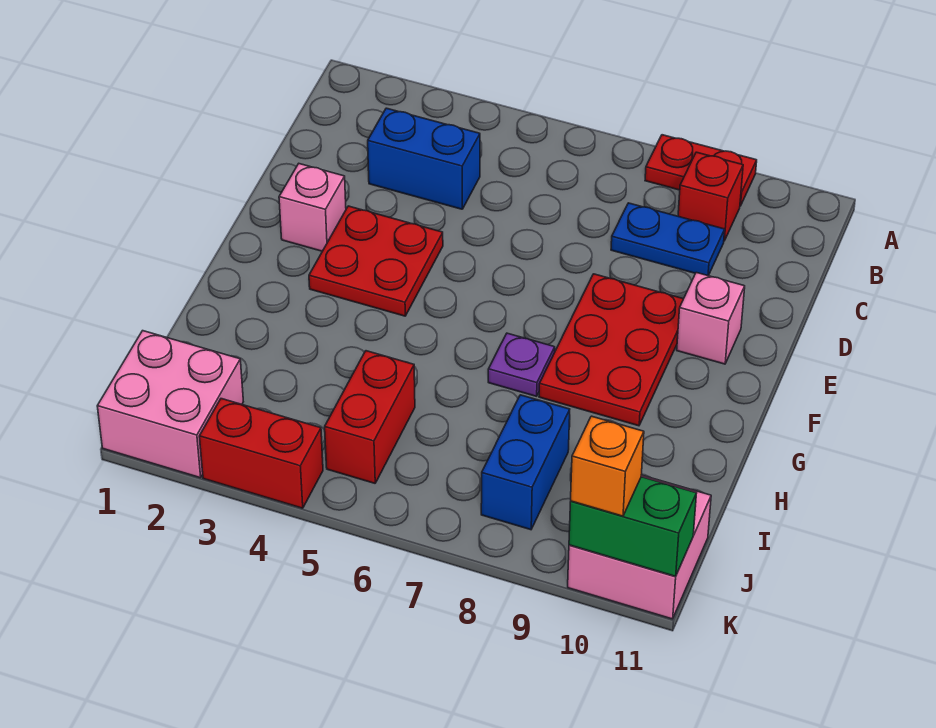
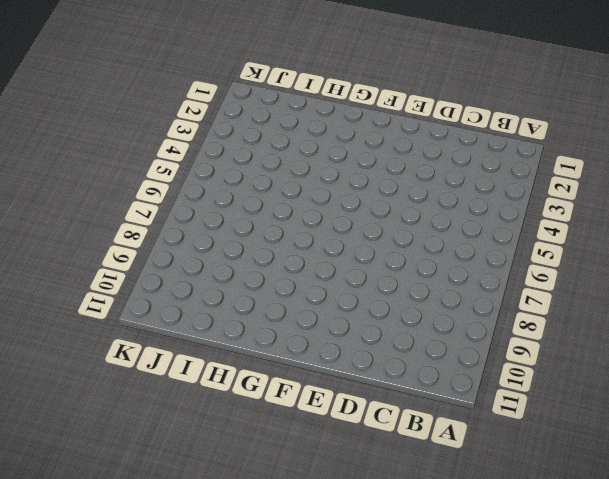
none -> red plate A8:A9 level 1
none -> red brick B9 level 1
none -> blue brick C3:C4 level 1

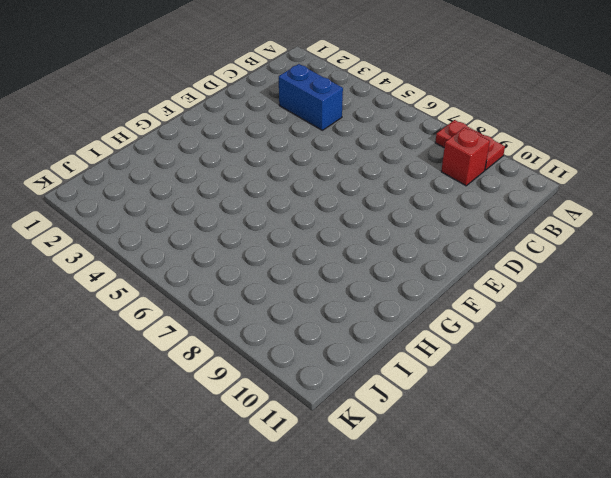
none -> blue plate C8:C9 level 1
none -> pink brick E2 level 1
none -> red plate E3:F4 level 1

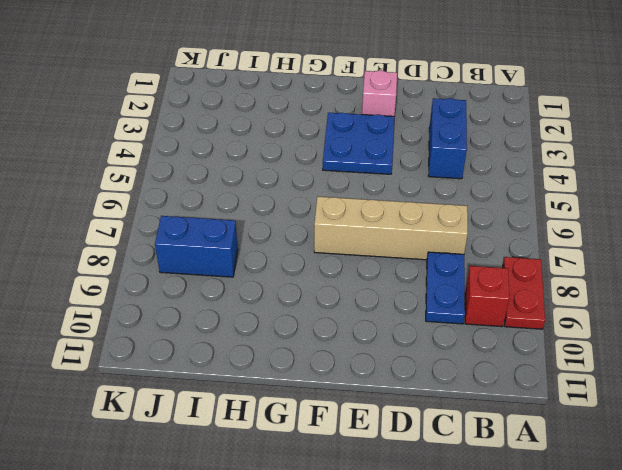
tan brick C7:F7 level 1 -> none
blue plate E3:F4 level 1 -> red plate E3:F4 level 1
none -> red plate E8:G9 level 1
none -> pink brick E10 level 1
none -> purple plate G7 level 1

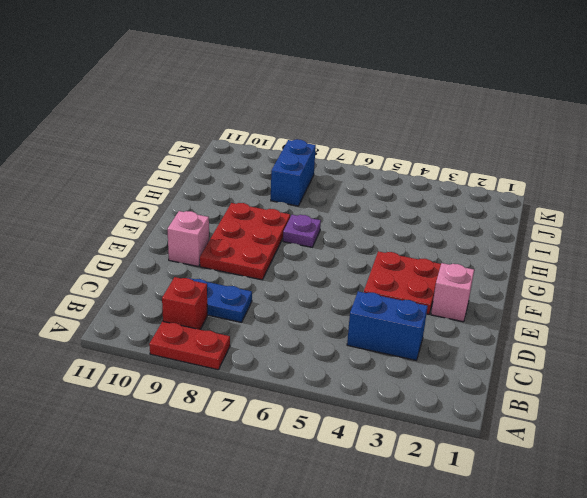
none -> red brick I5:J5 level 1
none -> pink brick J1:K2 level 1
none -> pink brick J10:K11 level 1

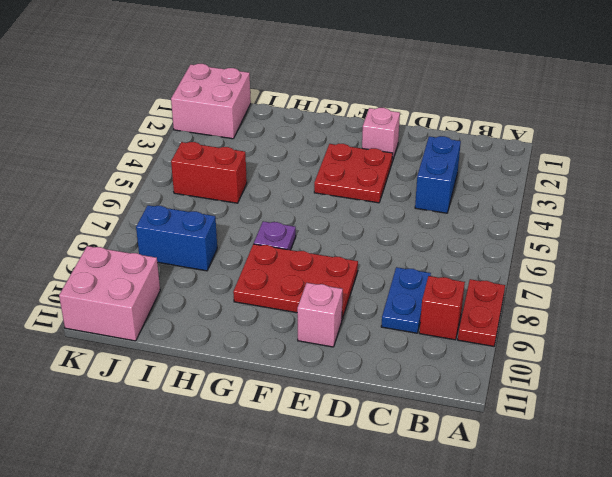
none -> red brick K3:K4 level 1
none -> green brick K10:K11 level 2
none -> orange brick K10 level 3

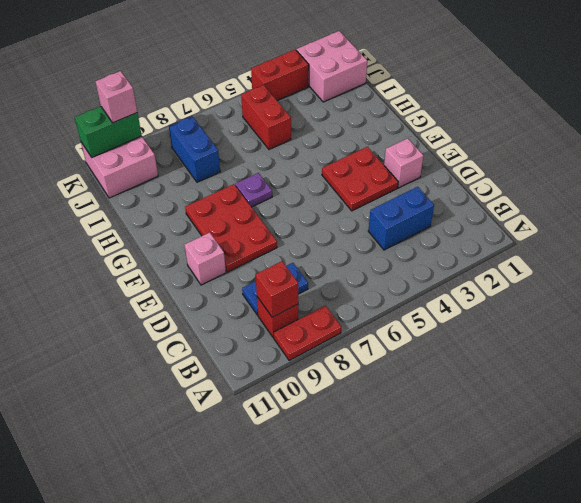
red brick B9 level 2 -> none
pink brick K10 level 3 -> orange brick K10 level 3

